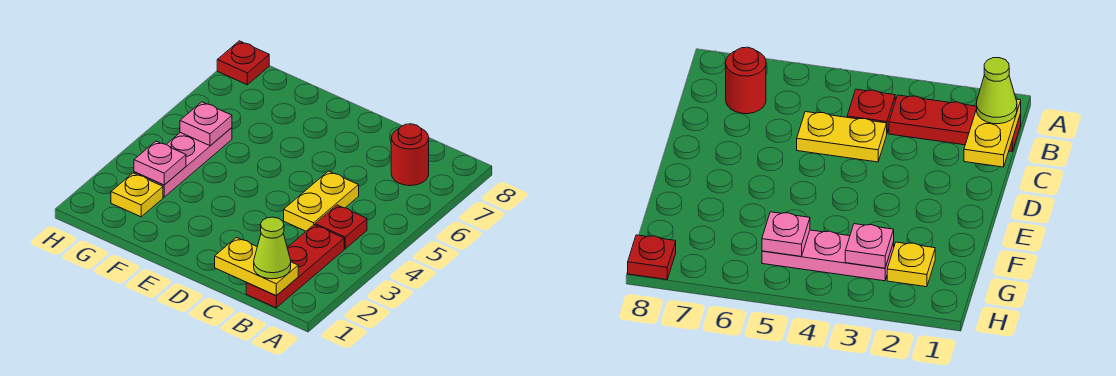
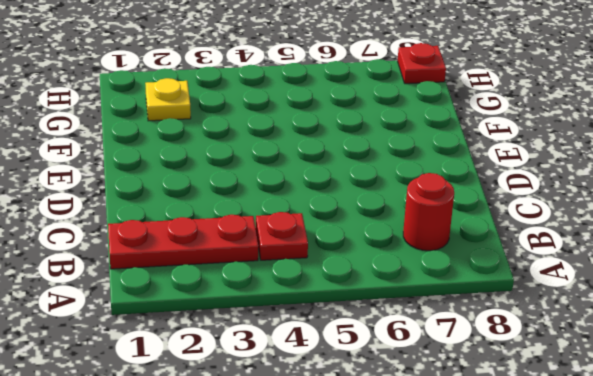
none -> yellow plate C4:C5 level 1
none -> pink plate G3:G5 level 1

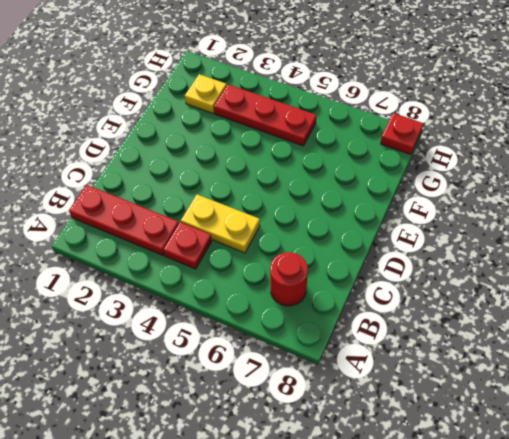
red plate G3:G5 level 1 -> pink plate G3:G5 level 1
none -> yellow plate B1:C1 level 2
none -> pink plate G3 level 2

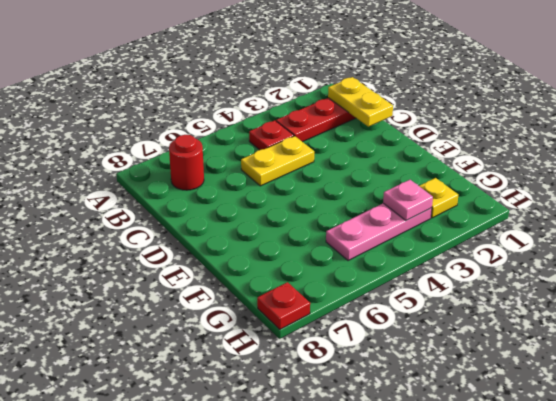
none -> pink plate G5 level 2
none -> lime cone B1 level 3

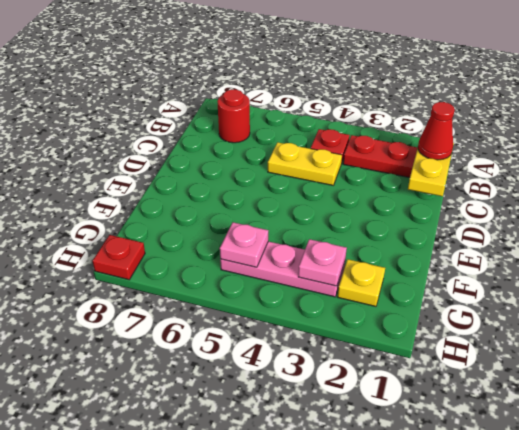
red cone B1 level 3 -> lime cone B1 level 3

